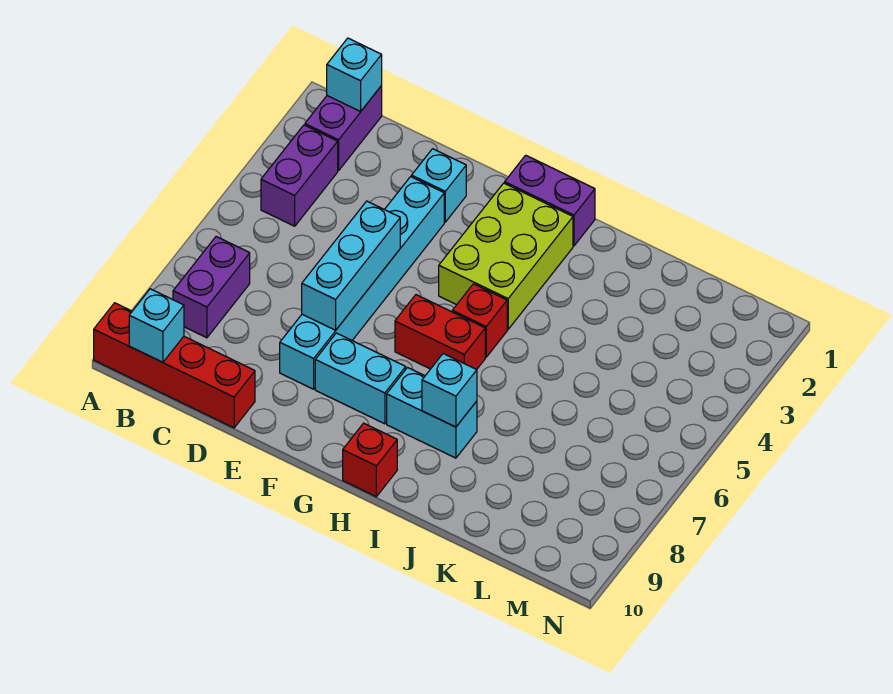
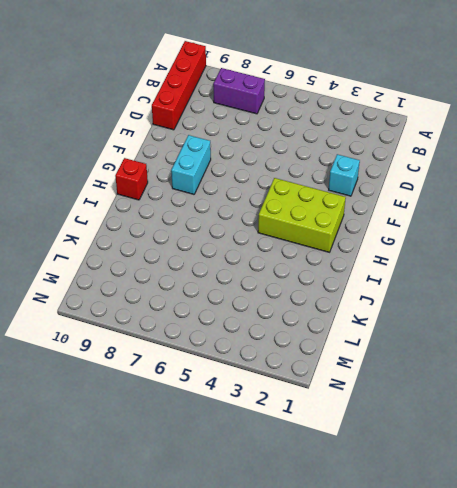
none -> purple brick B1:B2 level 1
none -> purple brick B3:B4 level 1
none -> cyan brick E3:E8 level 1

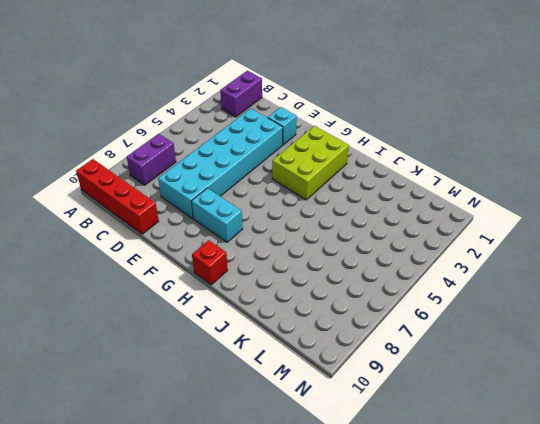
cyan brick D3:E8 level 1 -> cyan brick E3:E8 level 1
none -> purple brick B3:B4 level 1
none -> purple brick G1:H1 level 1
none -> red brick G6:H6 level 1

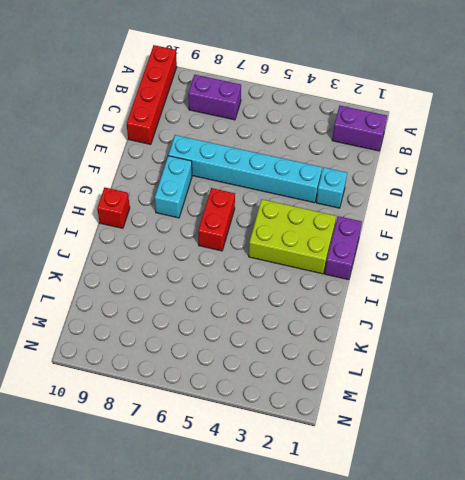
none -> purple brick B3:B4 level 1
none -> red brick H5 level 1
none -> cyan brick H8:I8 level 1

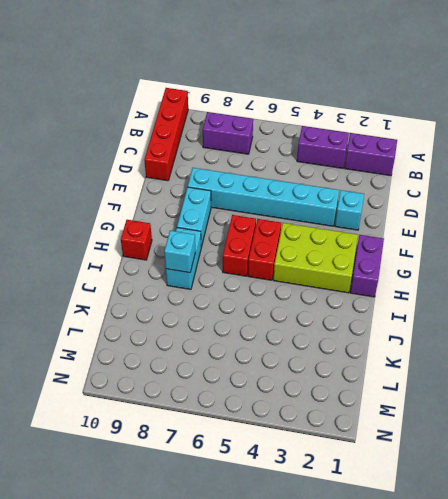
red brick G5:H5 level 1 -> red brick H5 level 1
none -> cyan brick B1 level 2
none -> cyan brick B10 level 2
none -> cyan brick E5:E7 level 2

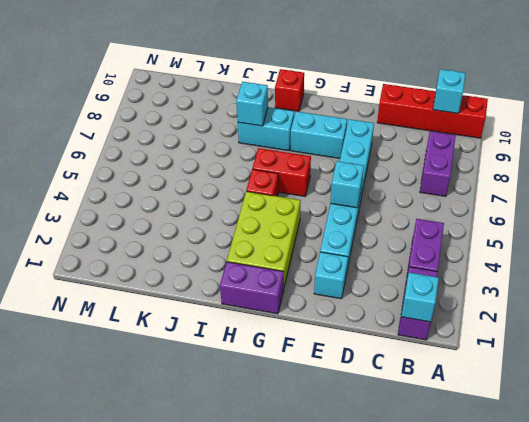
cyan brick E5 level 2 -> cyan brick E5:E7 level 2

